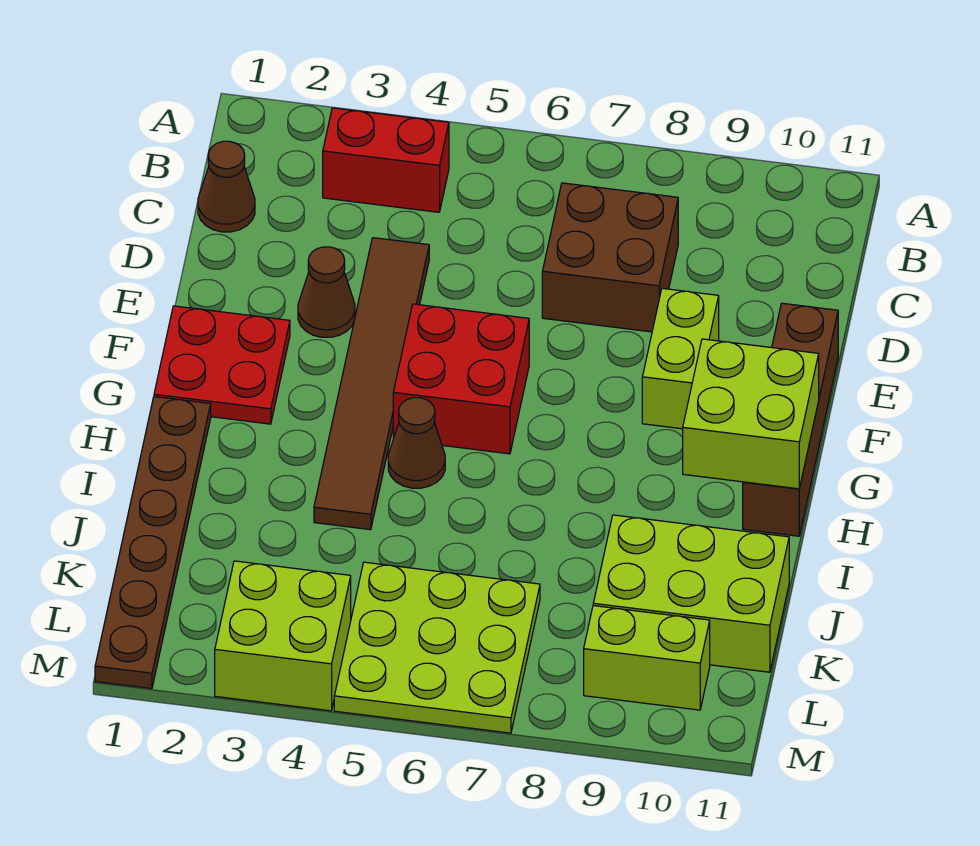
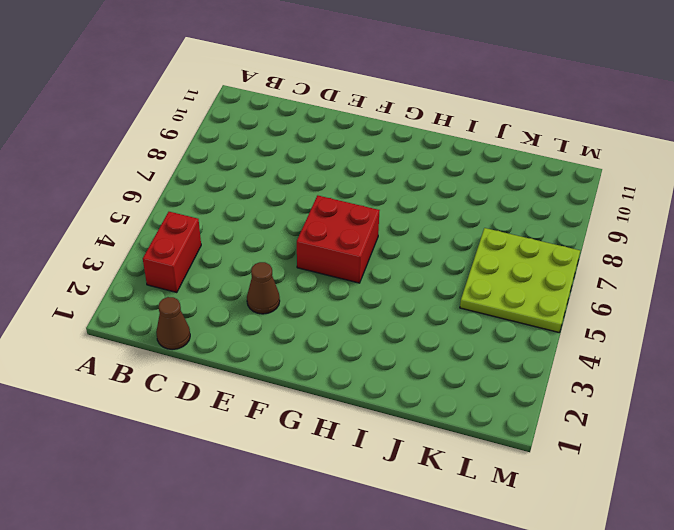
none -> brown brick C7:D8 level 1
none -> brown tile D4:I4 level 1
none -> lime brick E9:F9 level 1

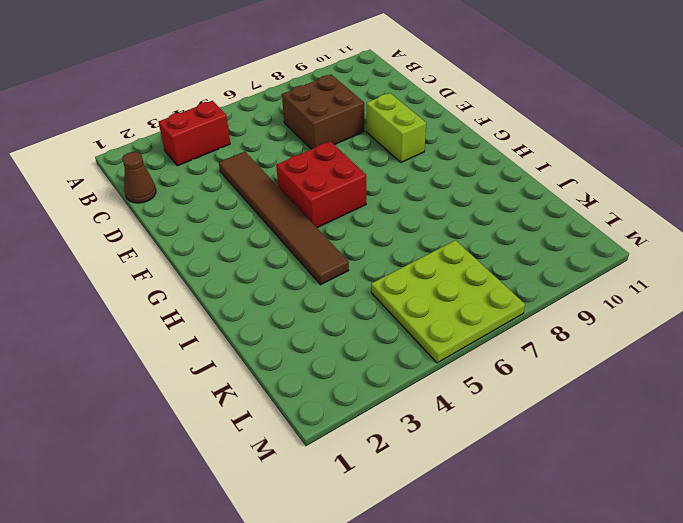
none -> brown cone E3 level 1
none -> brown brick E11:H11 level 1
none -> red plate F1:G2 level 1

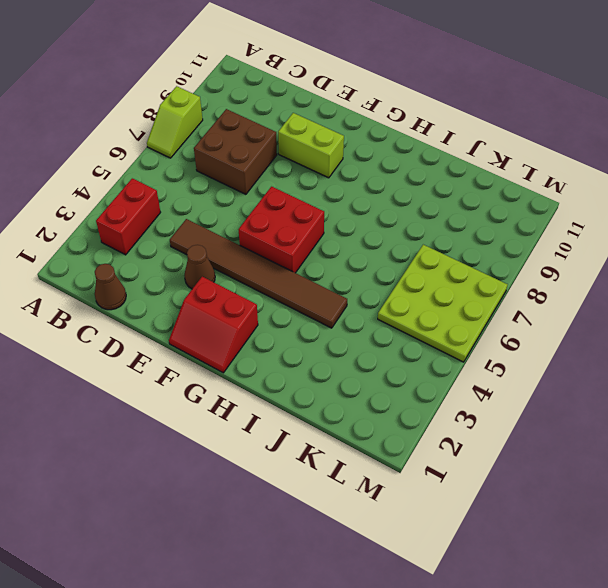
lime slope A7:A8 level 1 top 8 -> none
red slope F1:G2 level 1 top 2 -> red plate F1:G2 level 1
none -> brown brick E11:H11 level 1
none -> brown plate H1:M1 level 1
none -> brown cone H5 level 1

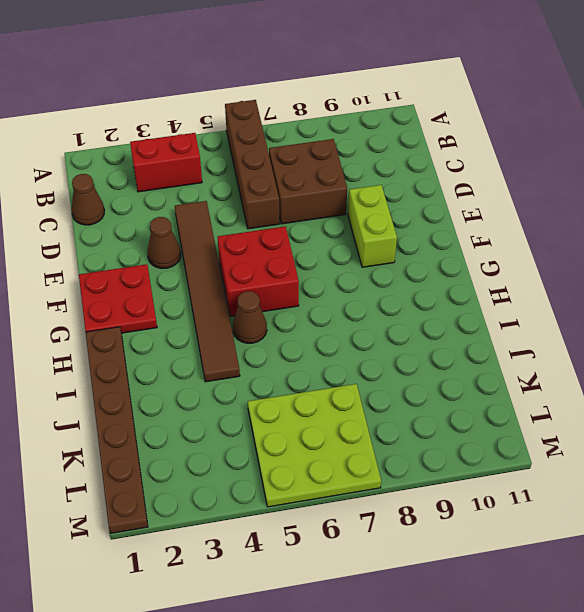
brown brick A6:D6 level 1 -> brown brick E11:H11 level 1
none -> lime brick J9:K11 level 1
none -> lime brick L3:M4 level 1
none -> lime brick L9:L10 level 1

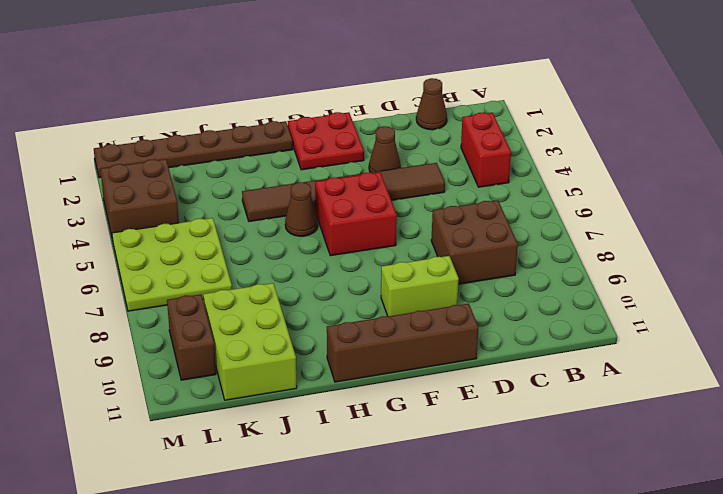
brown brick L3:M4 level 1 -> lime brick L3:M4 level 1
brown brick L9:L10 level 1 -> lime brick L9:L10 level 1
none -> lime brick G10:H11 level 2

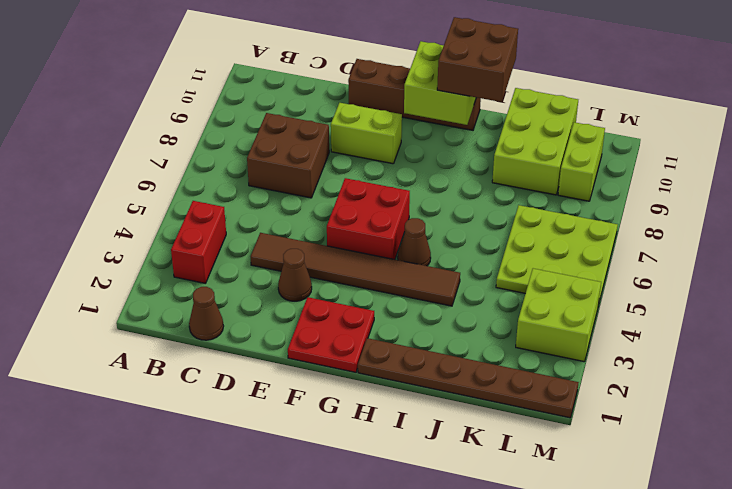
brown brick H10:I11 level 3 -> none

